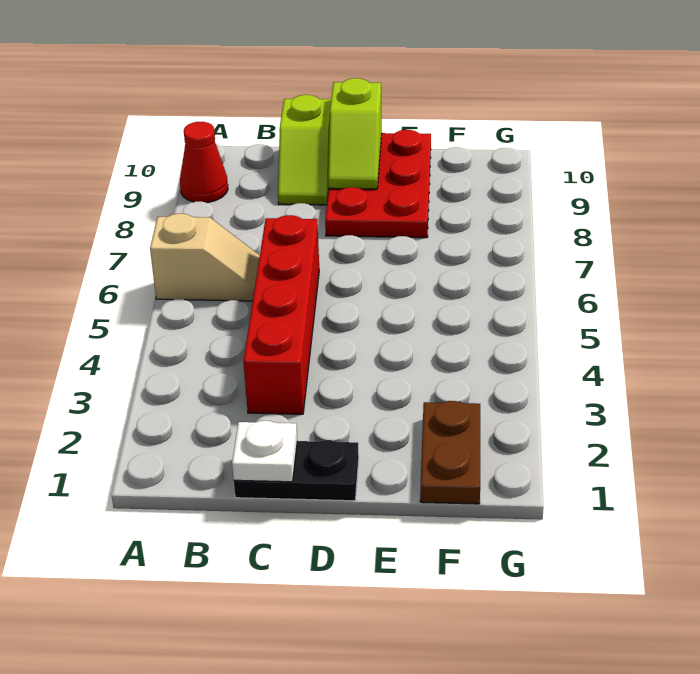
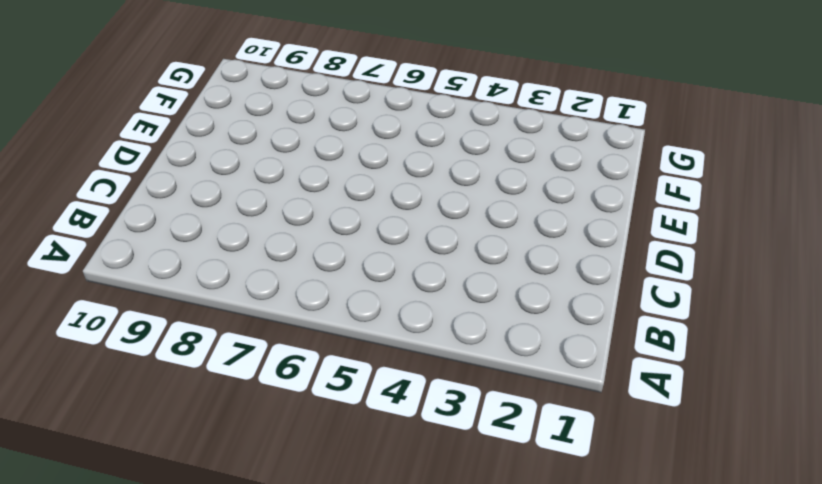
none -> tan slope A6:B6 level 1 top A
none -> red cone A9 level 1

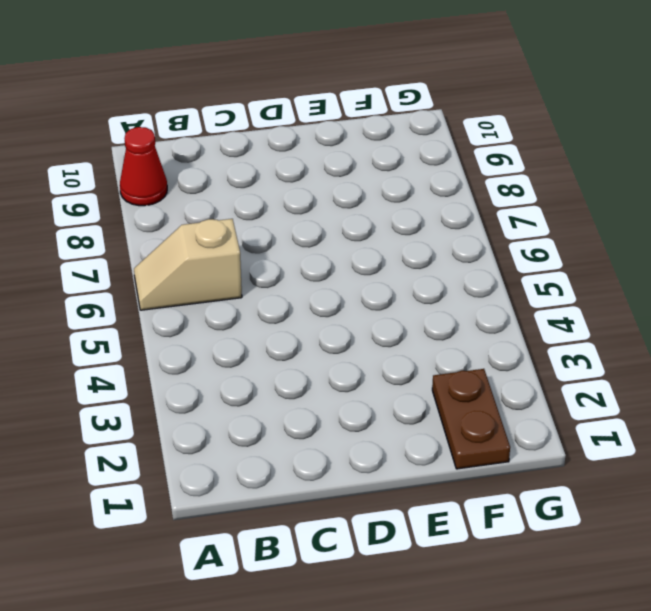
tan slope A6:B6 level 1 top B -> tan slope A6:B6 level 1 top A
none -> black plate C1:D1 level 1
none -> red brick C3:C6 level 1

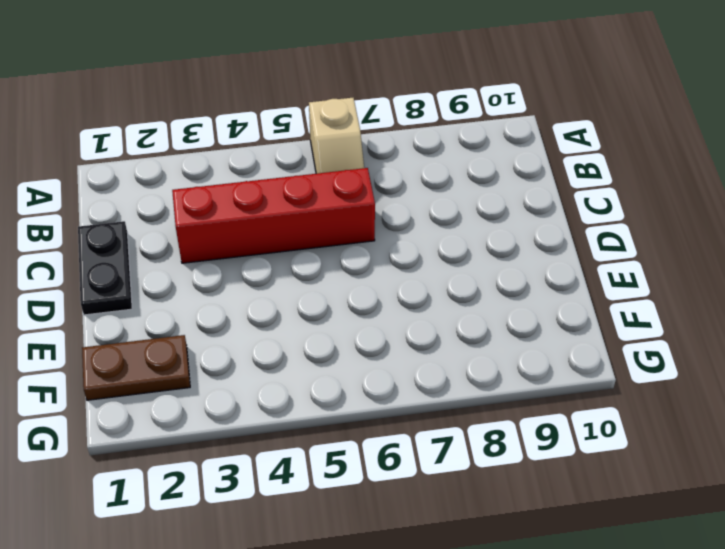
none -> red cone A9 level 1
none -> lime slope C9:C10 level 1 top 10

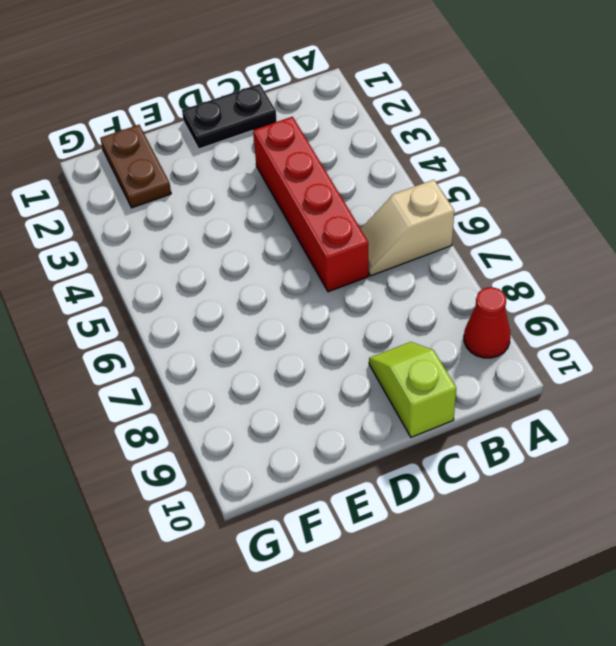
none -> red plate D8:E10 level 1
none -> white plate C1 level 2

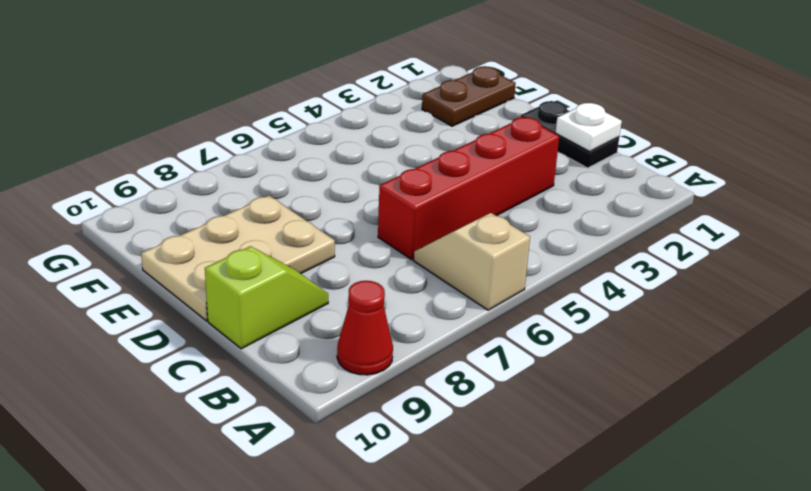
tan plate D8:E10 level 1 -> red plate D8:E10 level 1
none -> lime slope D9:D10 level 2 top 10

